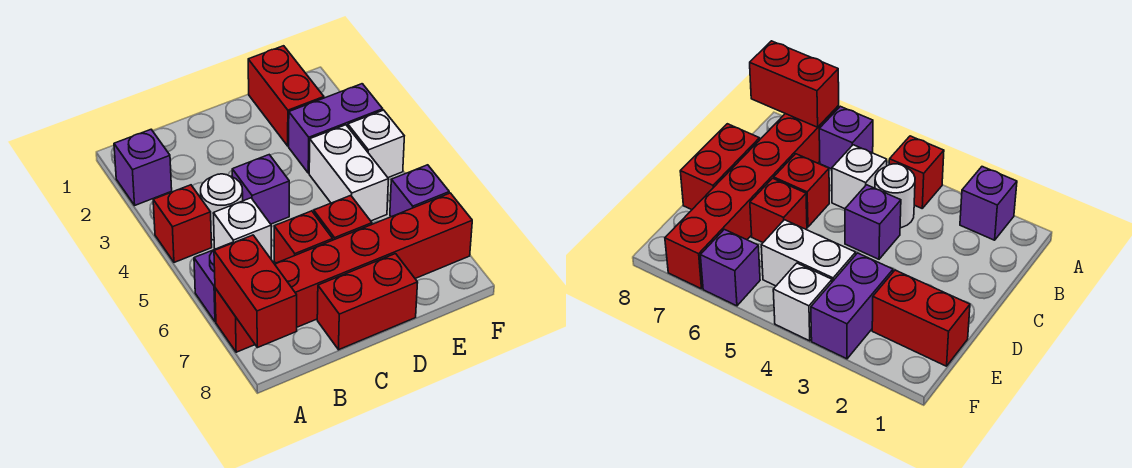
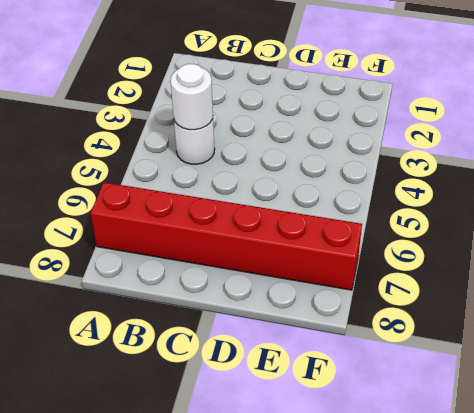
white round brick B4 level 2 -> none
none -> purple brick A2 level 1
none -> red brick A4 level 1
none -> purple brick A6 level 1

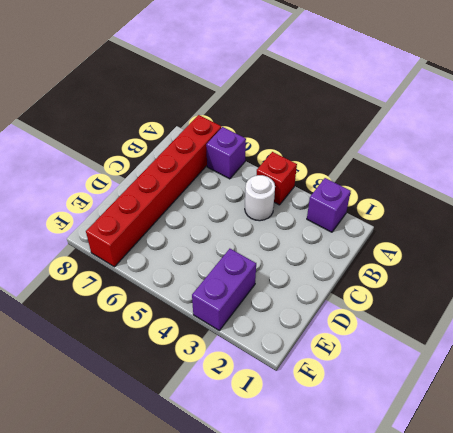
none -> white brick B5 level 1
none -> purple brick C4 level 1
none -> red brick C6 level 1

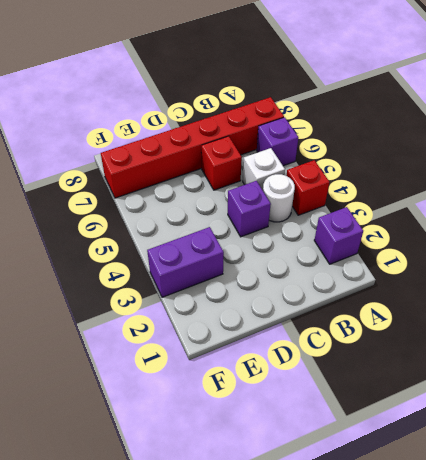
none -> red brick C8:D8 level 1
none -> red brick D6 level 1
none -> red brick E1:E2 level 1

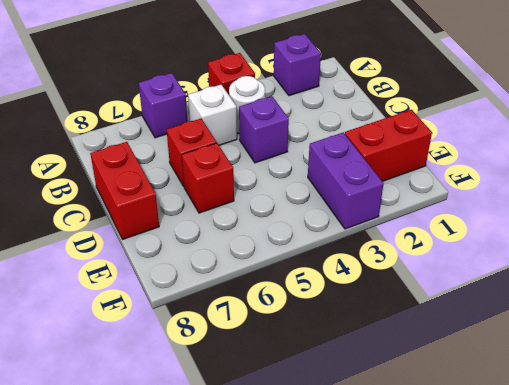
none -> red brick A7:F7 level 1
none -> white brick E4:E5 level 1
none -> white brick F4 level 1

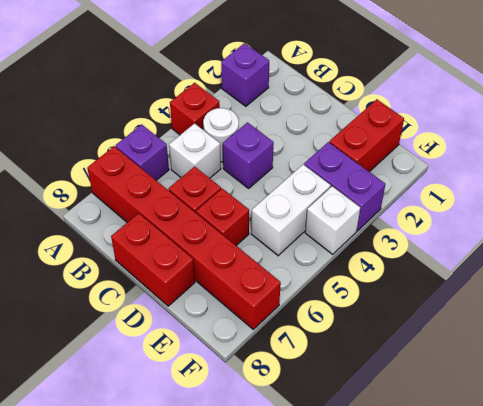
none -> purple brick F6 level 1
none -> red brick A7:A8 level 2

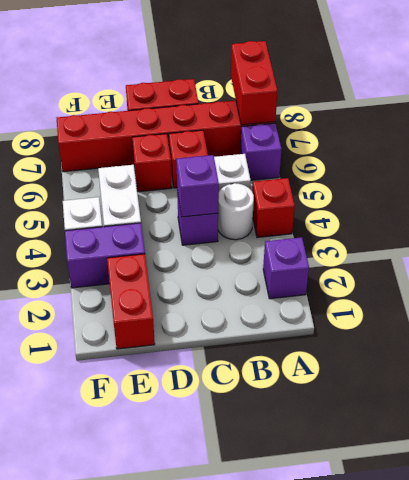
purple brick C4 level 2 -> purple brick F6 level 1

